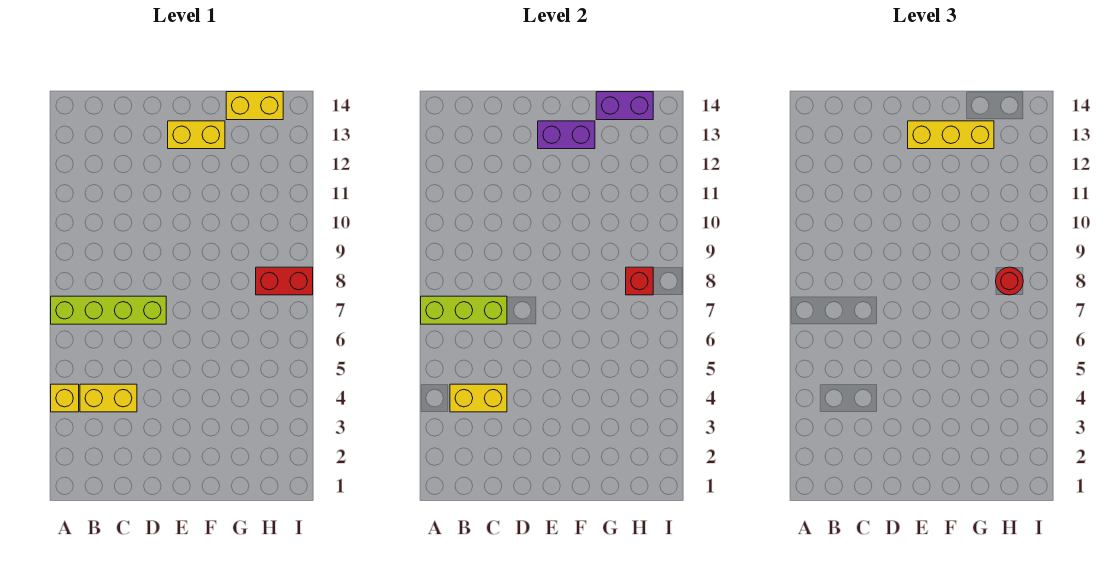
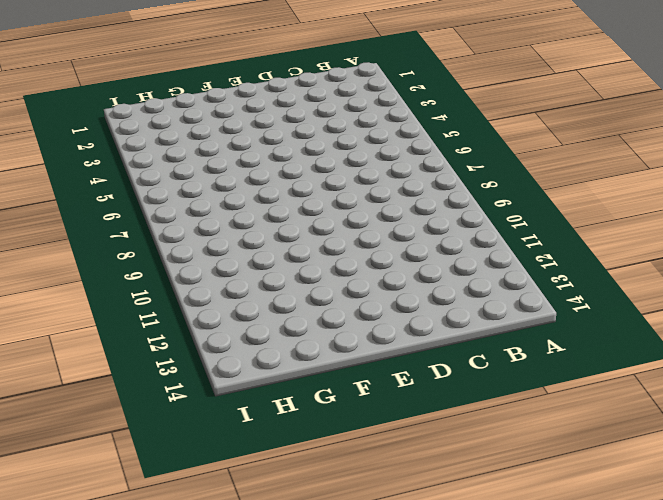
none -> yellow brick A4 level 1
none -> lime brick A7:D7 level 1
none -> yellow brick B4:C4 level 1

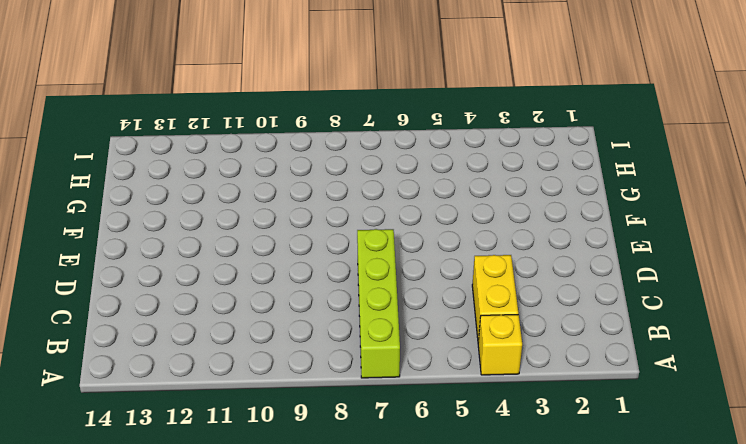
none -> yellow brick E13:F13 level 1
none -> yellow brick G14:H14 level 1
none -> red brick H8:I8 level 1

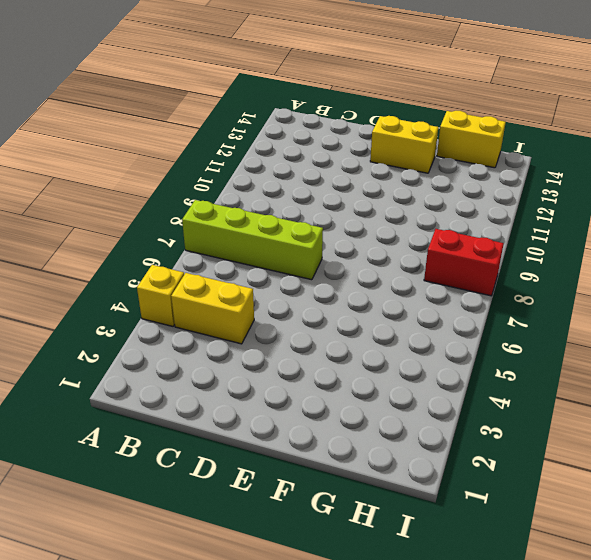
none -> lime brick A7:C7 level 2
none -> yellow brick B4:C4 level 2
none -> purple brick E13:F13 level 2

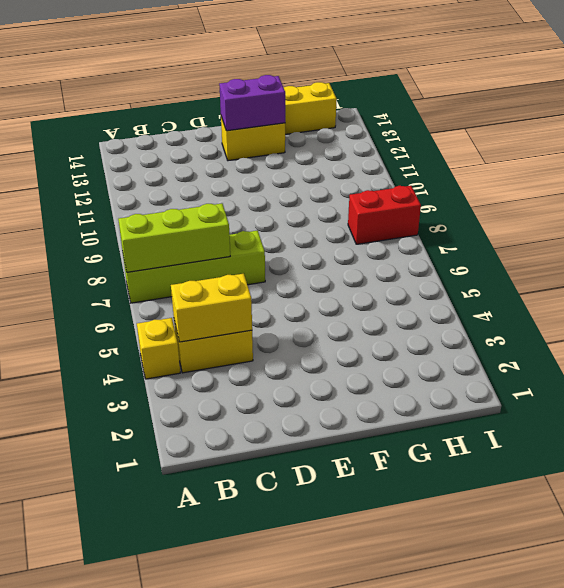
none -> purple brick G14:H14 level 2
none -> red brick H8 level 2
none -> yellow brick E13:G13 level 3

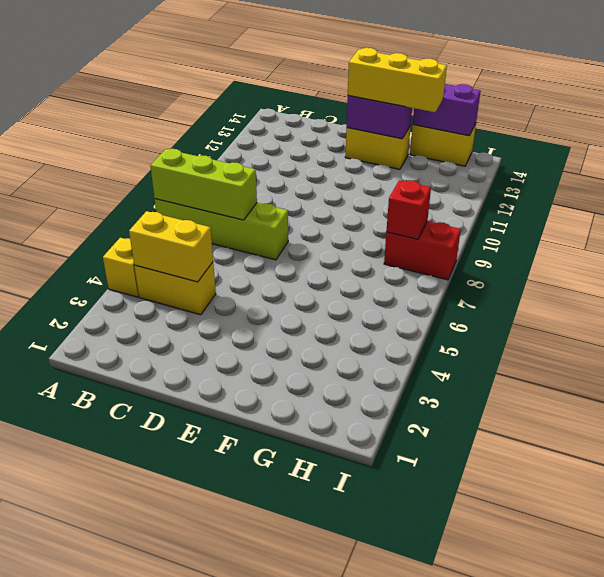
none -> red round brick H8 level 3

